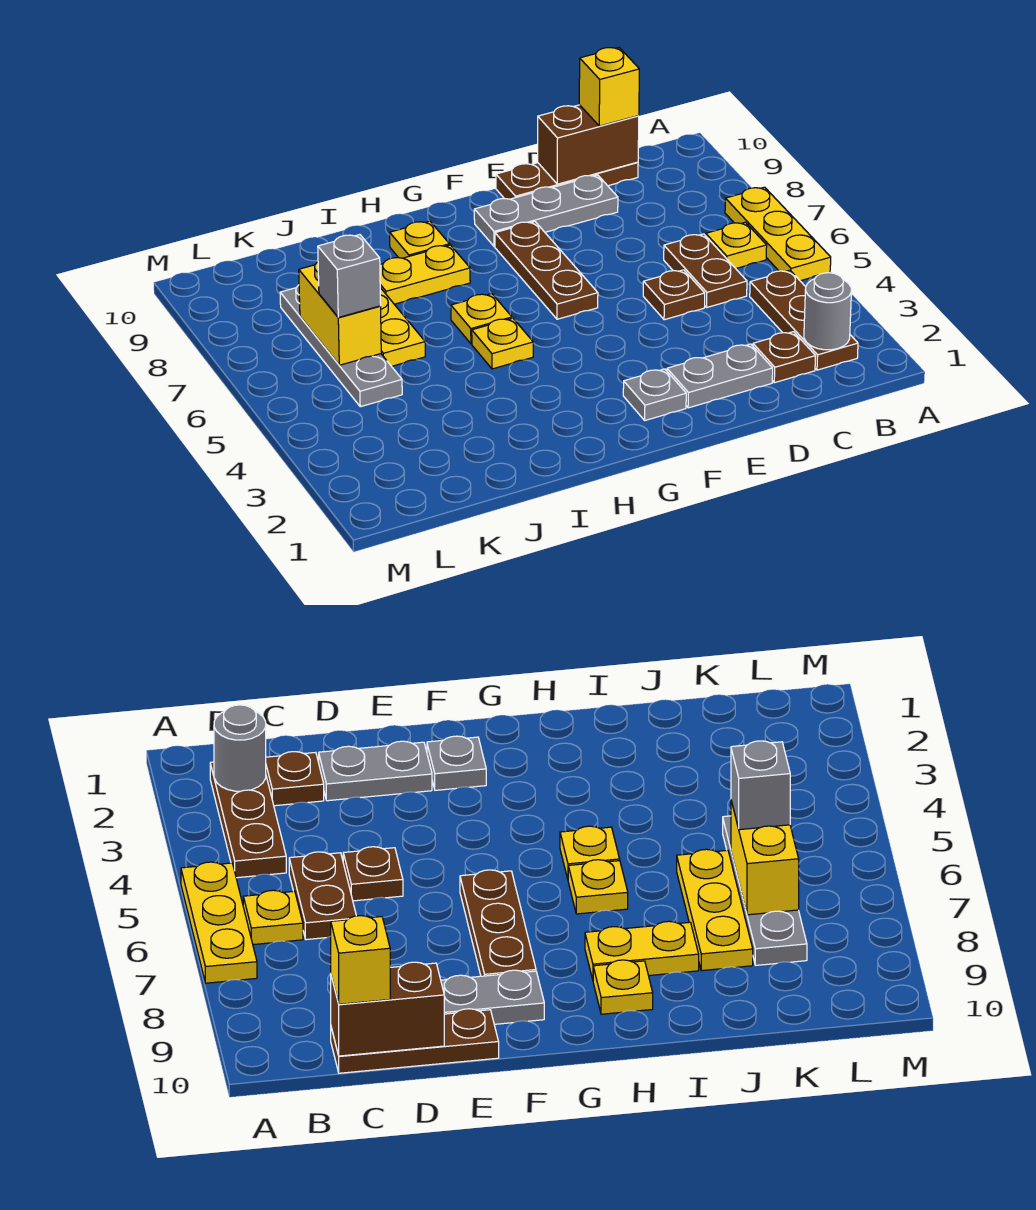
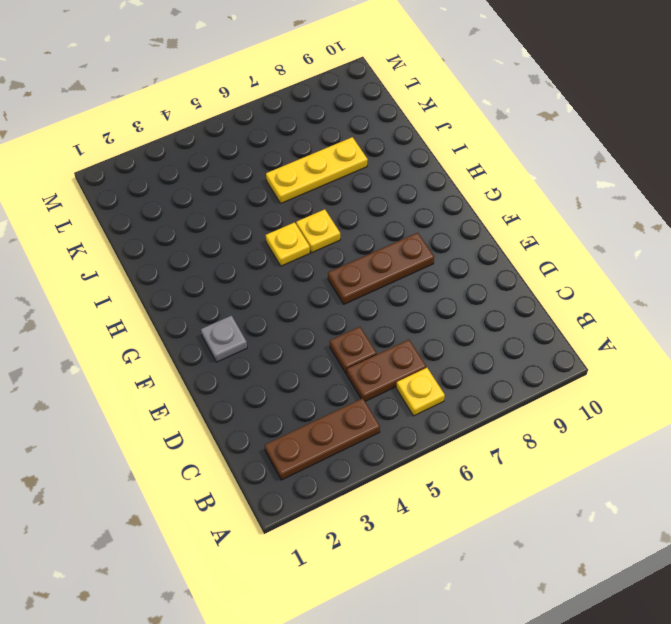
none -> yellow plate A5:A7 level 1
none -> brown plate C2 level 1
none -> brown plate C10:E10 level 1

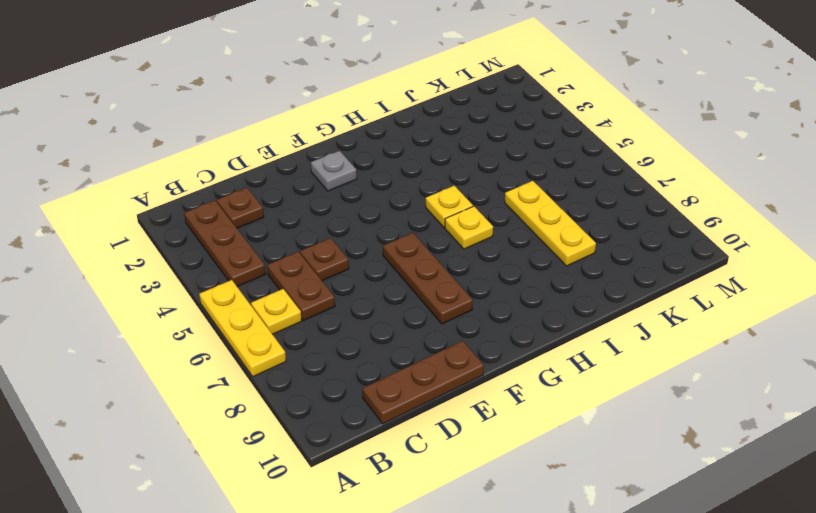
none -> grey plate D2:E2 level 1
none -> grey plate D9:F9 level 1
none -> yellow plate H8:I8 level 1

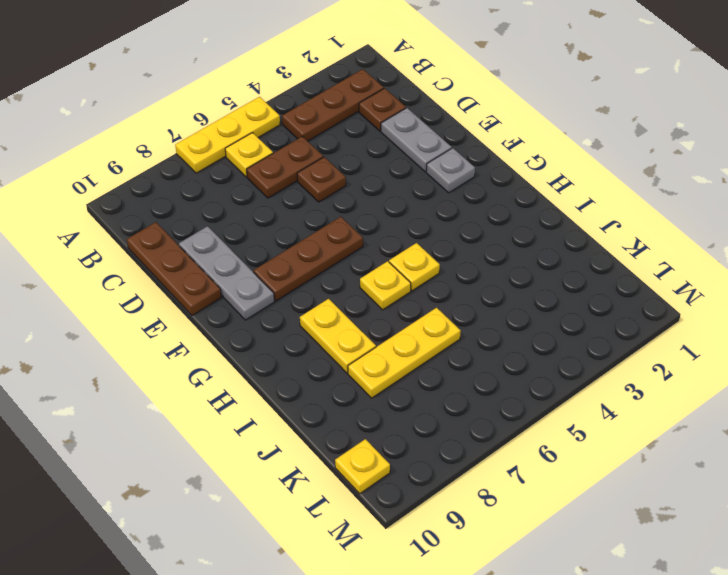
yellow plate L10 level 1 -> yellow plate H9 level 1
none -> grey plate K5:K8 level 1
none -> grey round brick B2 level 2
none -> brown brick C10:D10 level 2

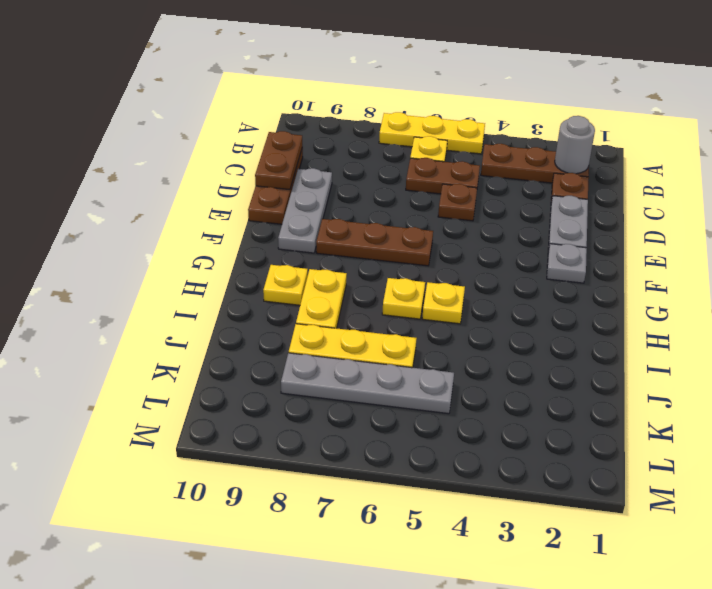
brown plate C10:D10 level 2 -> brown brick C10:D10 level 2
none -> yellow brick K6:K7 level 2
none -> yellow brick C10 level 3
none -> grey brick K6 level 3

